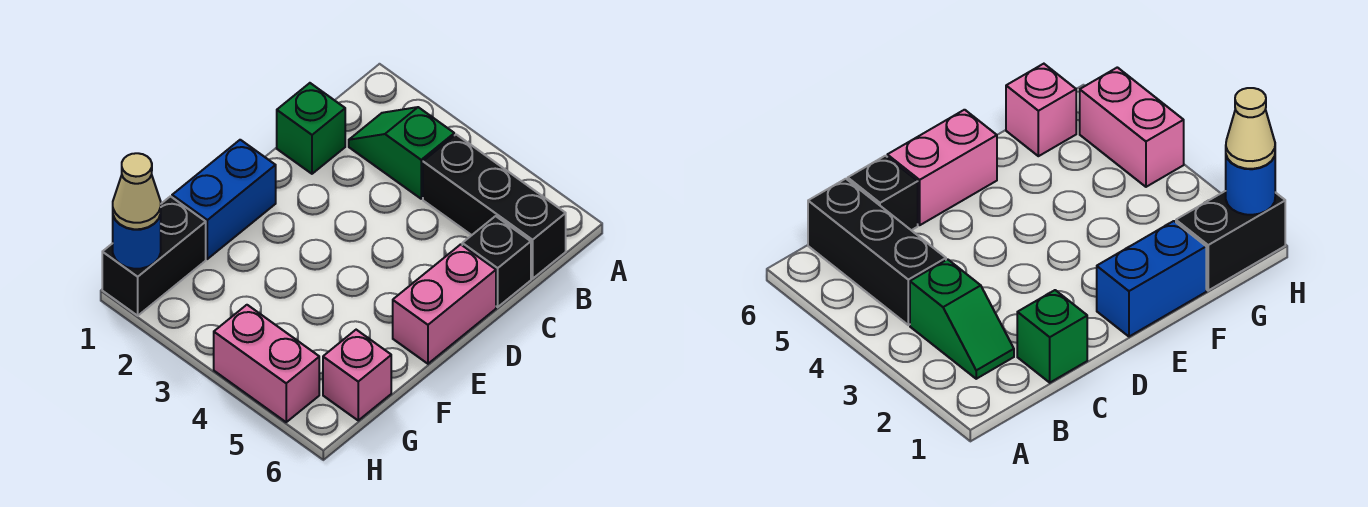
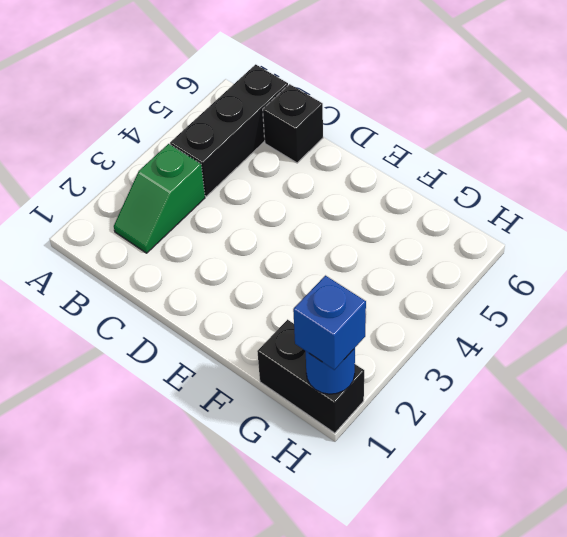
blue brick H1 level 3 -> tan cone H1 level 3
none -> green brick C1 level 1
none -> pink brick D6:E6 level 1

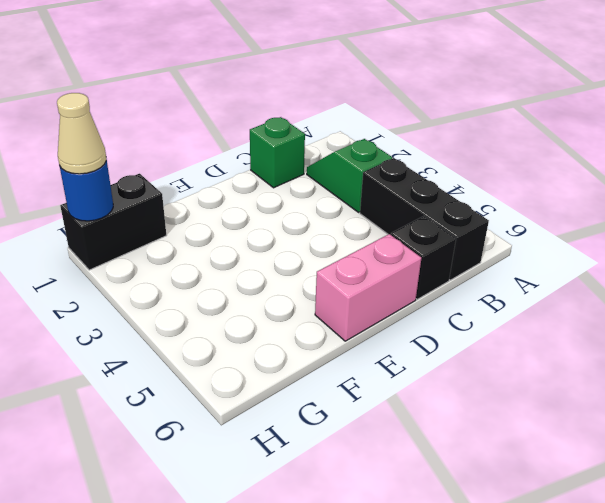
none -> blue brick E1:F1 level 1
none -> pink brick G6 level 1

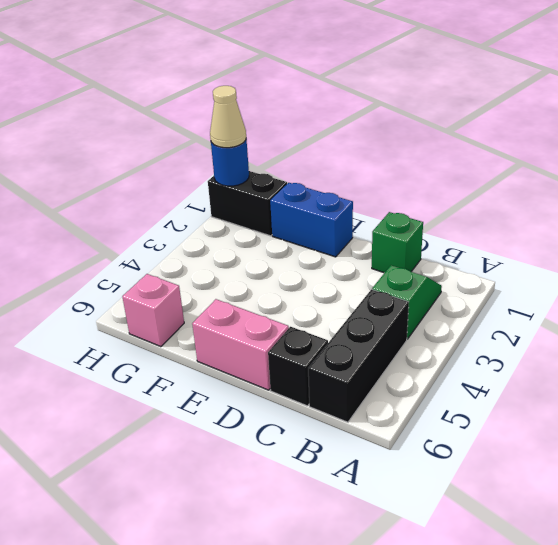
none -> pink brick H4:H5 level 1

